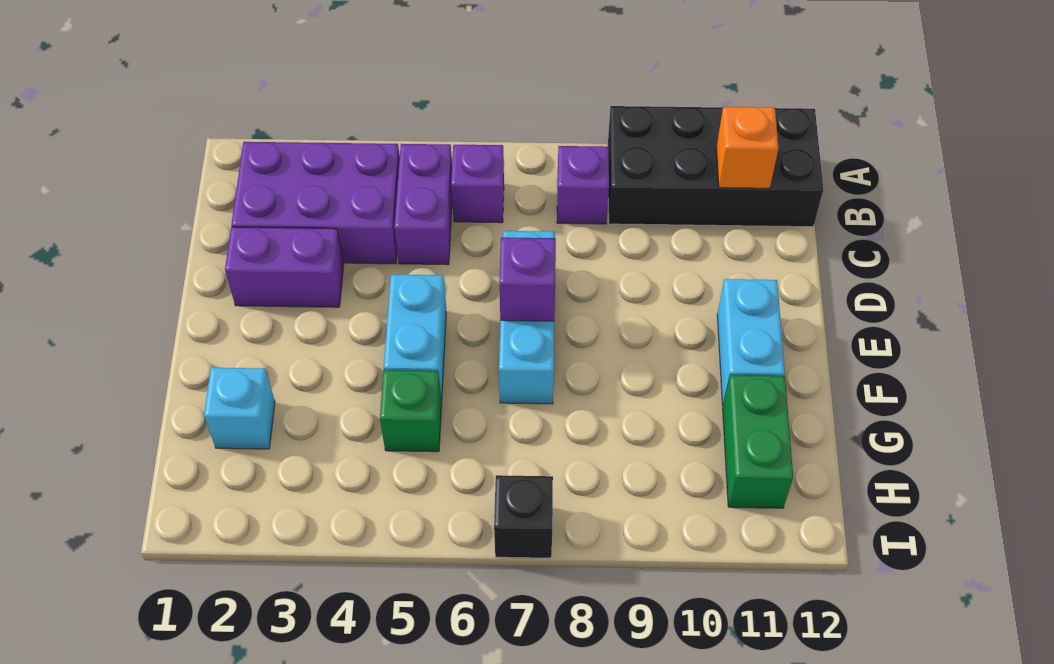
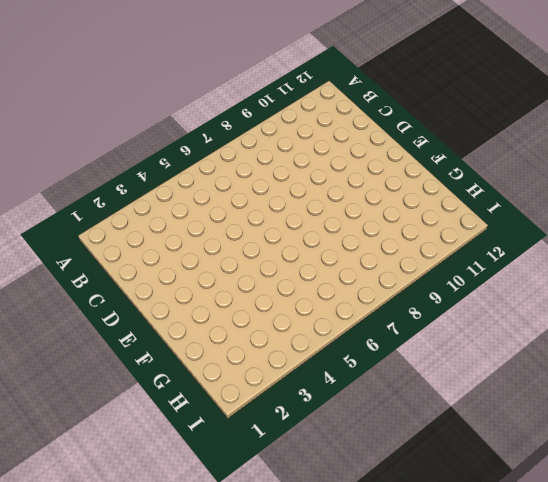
none -> black brick A9:B12 level 1
none -> purple brick B2:C4 level 1
none -> purple brick B5:C5 level 1

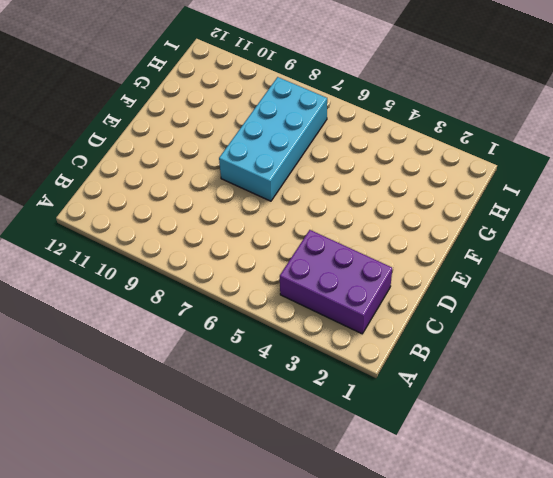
cyan brick E7:H8 level 1 -> cyan brick D7:F7 level 1
none -> black brick A9:B12 level 1
none -> purple brick B5:C5 level 1
none -> purple brick B6 level 1

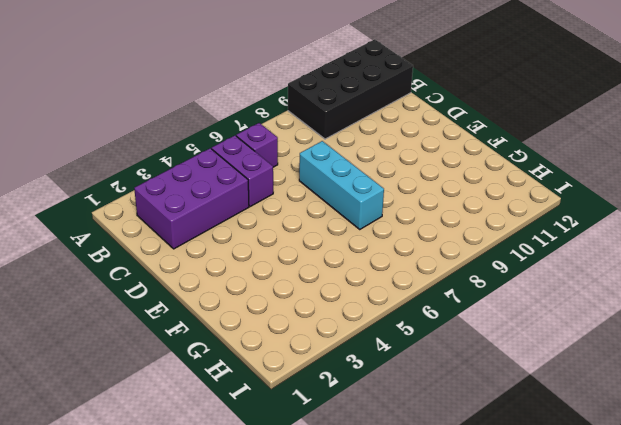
none -> purple brick B8 level 1
none -> purple brick D2:D3 level 1
none -> cyan brick E5:F5 level 1

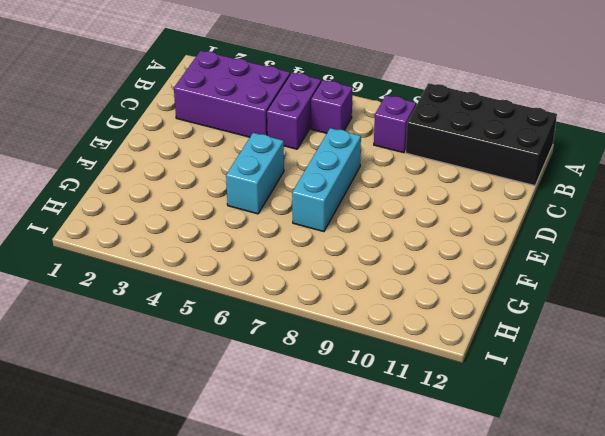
none -> purple brick D2:D3 level 1
none -> cyan brick E11:F11 level 1
none -> cyan brick G2 level 1

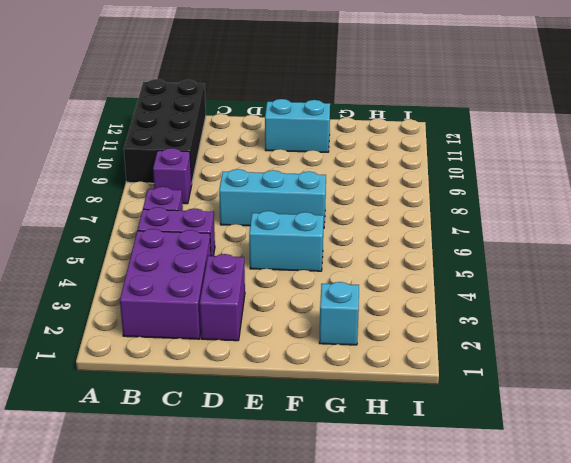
none -> green brick G5 level 1
none -> green brick G11:H11 level 1
none -> black brick I7 level 1

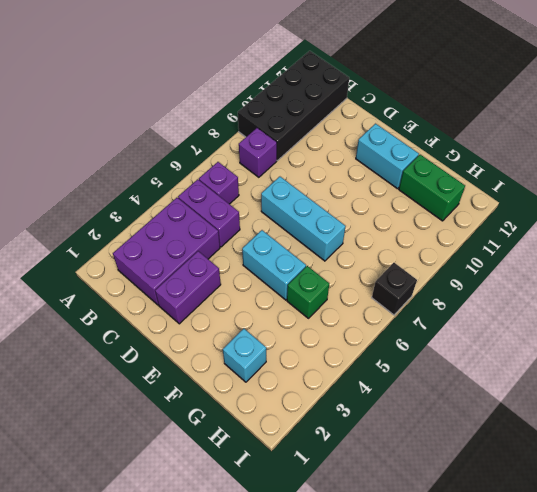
none -> orange brick B11 level 2
none -> purple brick E7 level 2

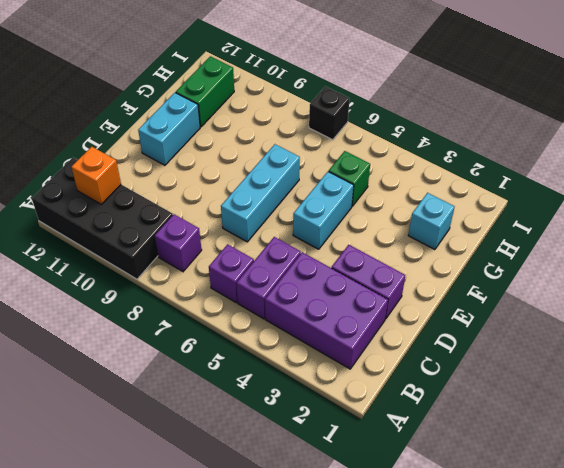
none -> purple brick E7 level 2

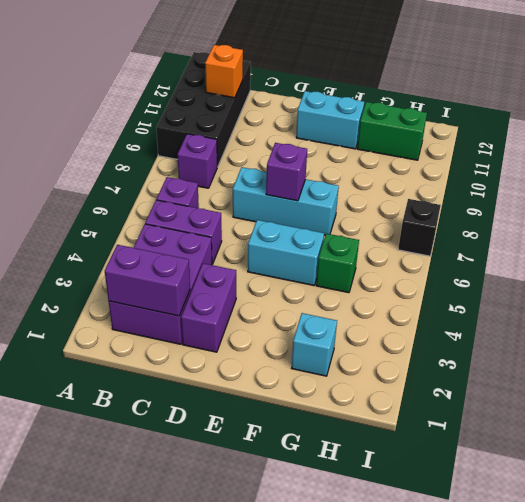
purple brick B2:C2 level 2 -> none

